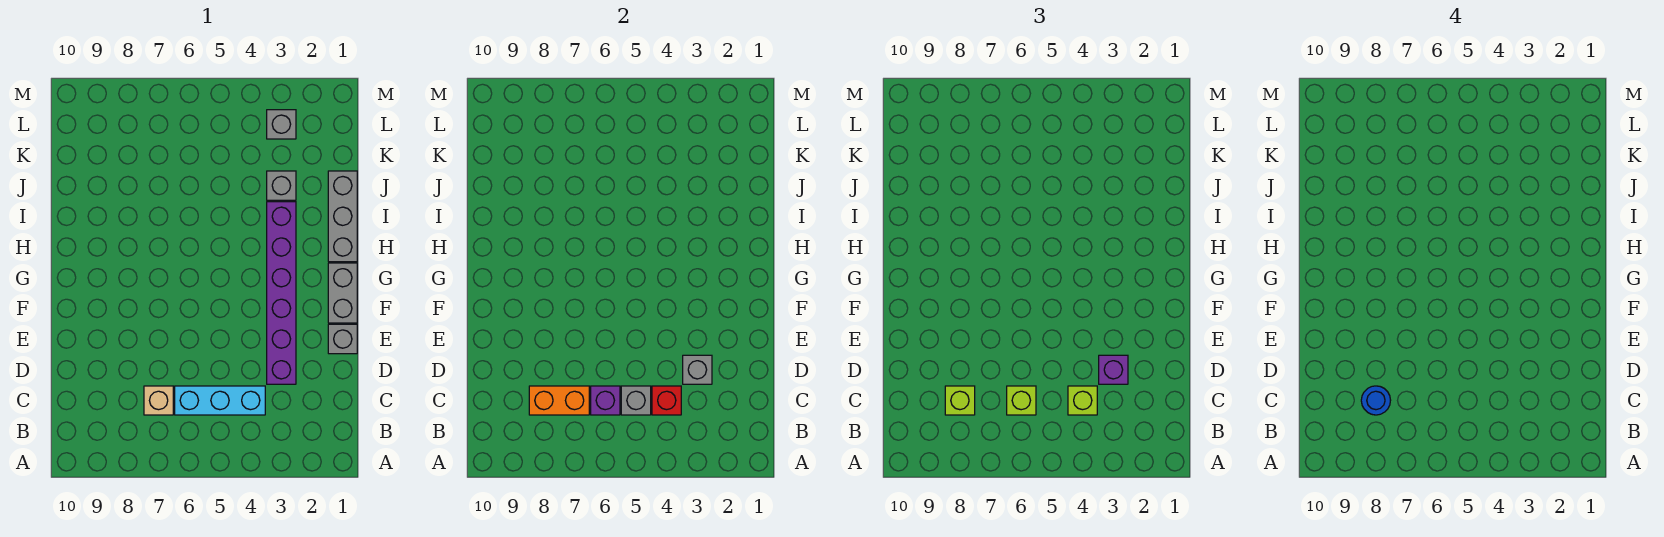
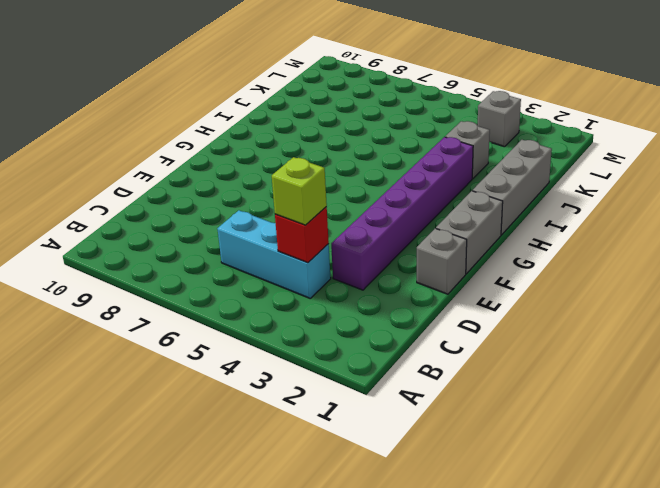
none -> tan brick C7 level 1
none -> grey brick C5 level 2
none -> purple brick C6 level 2

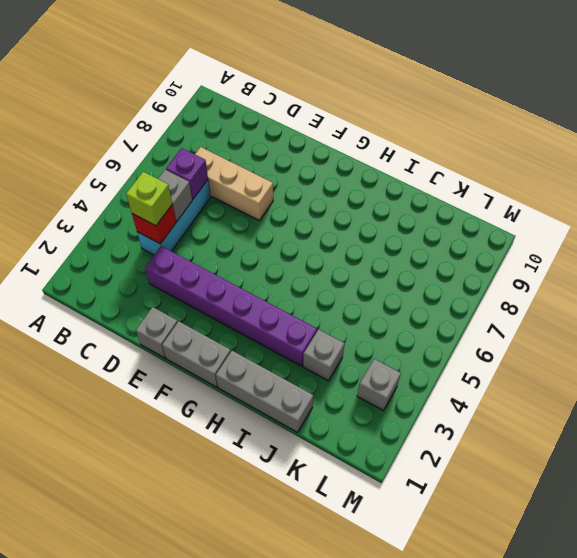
tan brick C7:E7 level 1 -> tan brick C7 level 1
none -> orange brick C7:C8 level 2
none -> grey brick D3 level 2
none -> lime brick C6 level 3

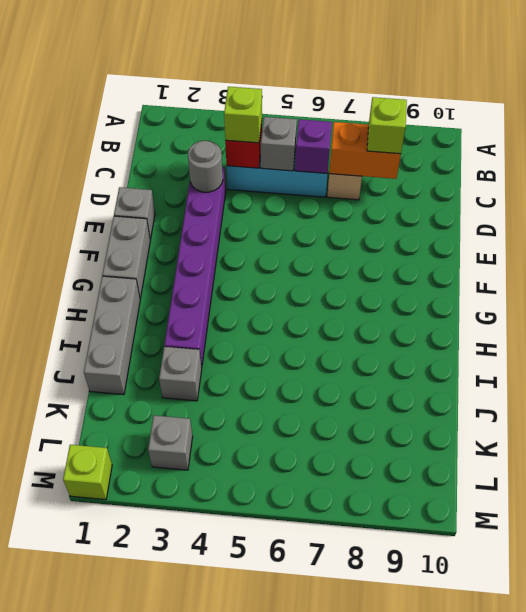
grey round brick D3 level 2 -> grey brick D3 level 2
lime brick M1 level 1 -> lime brick C6 level 3
none -> purple brick D3 level 3
none -> blue round brick C8 level 4

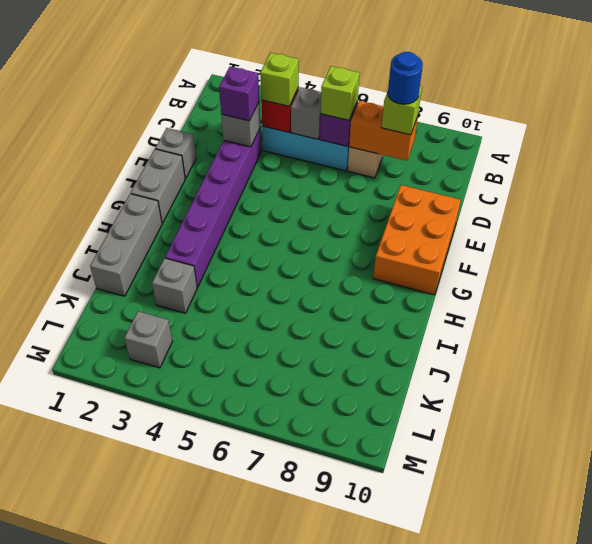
orange brick E9:G10 level 1 -> none

